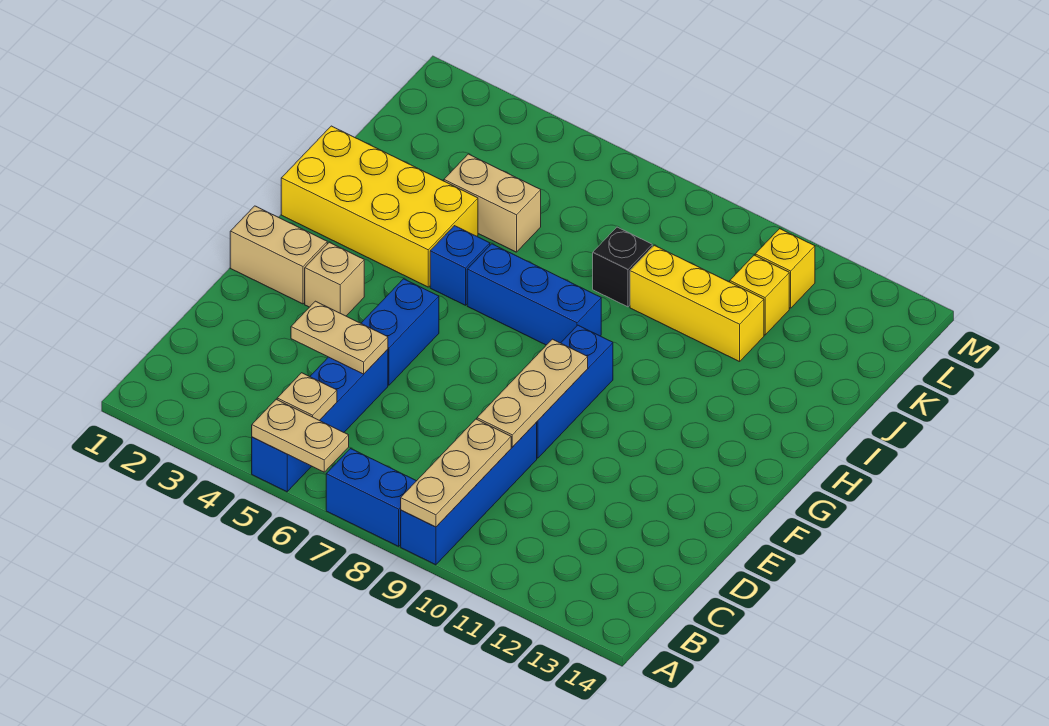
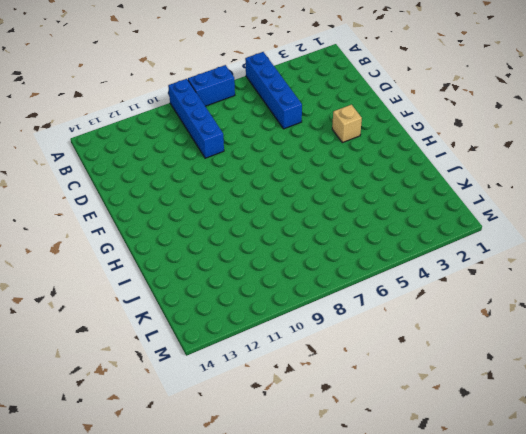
none -> blue brick E5:F5 level 1
none -> blue brick E9:G9 level 1
none -> tan brick F1:F2 level 1

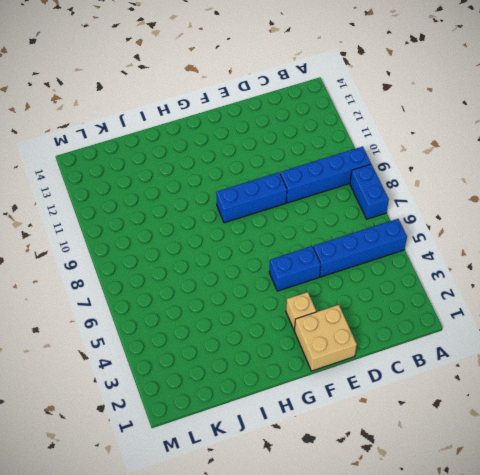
tan brick E1:F2 level 1 -> tan brick F1:F2 level 1
none -> yellow brick H1:I4 level 1
none -> blue brick H5 level 1
none -> blue brick H6:H8 level 1

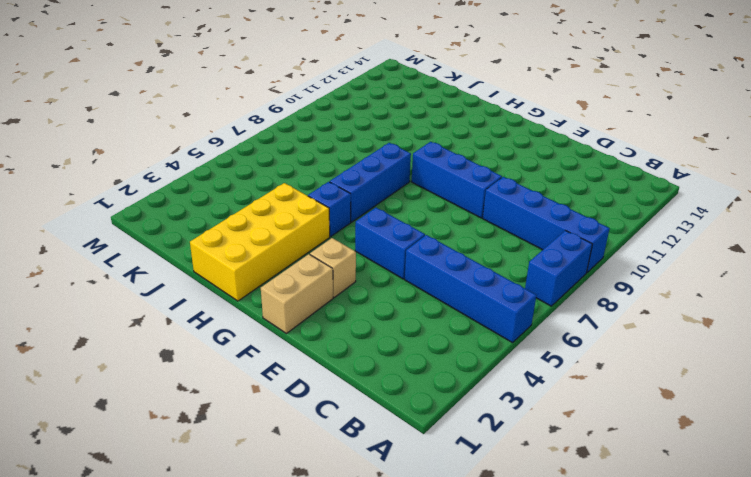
none -> tan brick J4:J5 level 1
none -> black brick J8 level 1
none -> yellow brick J9:J11 level 1

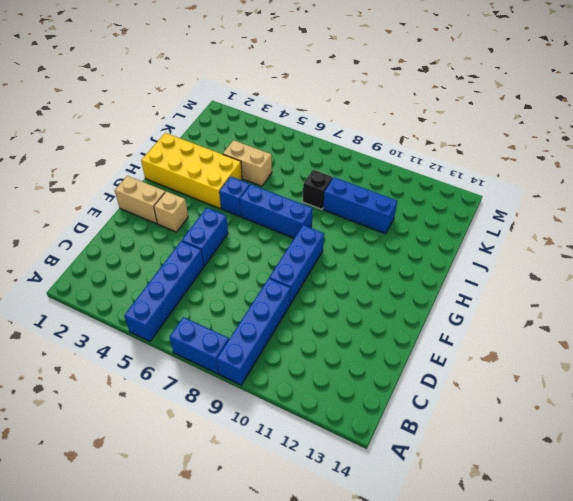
blue brick J9:J11 level 1 -> yellow brick J9:J11 level 1
none -> yellow brick K11 level 1
none -> yellow brick L11 level 1
none -> tan plate A5:A6 level 2

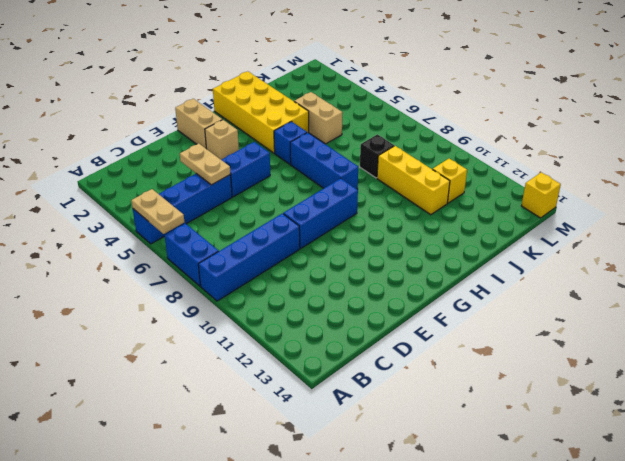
yellow brick M14 level 1 -> yellow brick L11 level 1
none -> tan plate A9:C9 level 2
none -> tan plate B5 level 2
none -> tan plate D9:F9 level 2

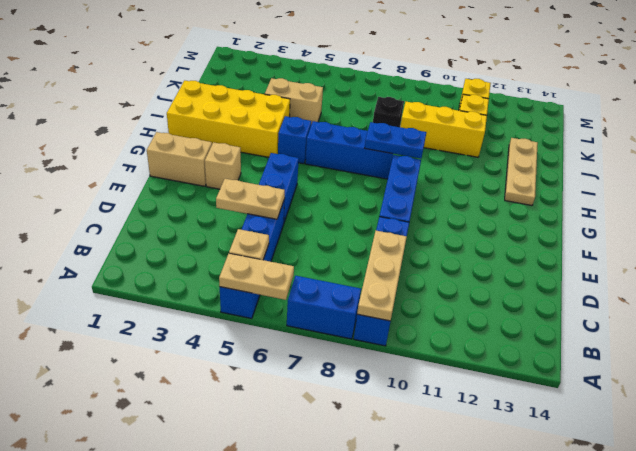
blue plate H8:H9 level 2 -> none
tan plate H13:J13 level 1 -> tan plate D9:F9 level 2

